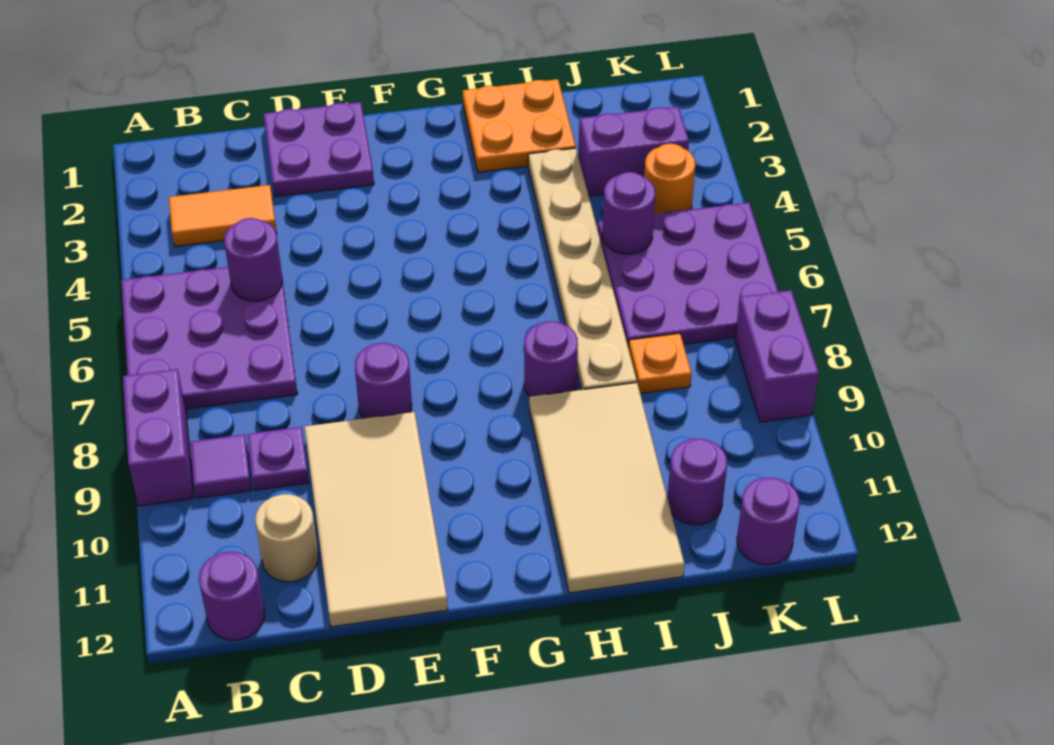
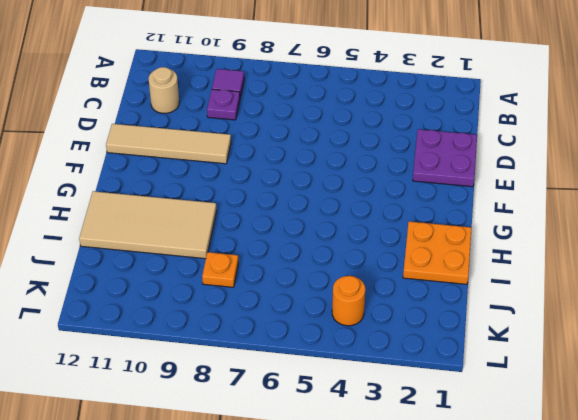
tan tile E9:E12 level 1 -> tan tile D9:E12 level 1
none -> purple plate A5:C7 level 1
none -> purple brick A8:A9 level 1
none -> orange tile B3:C3 level 1

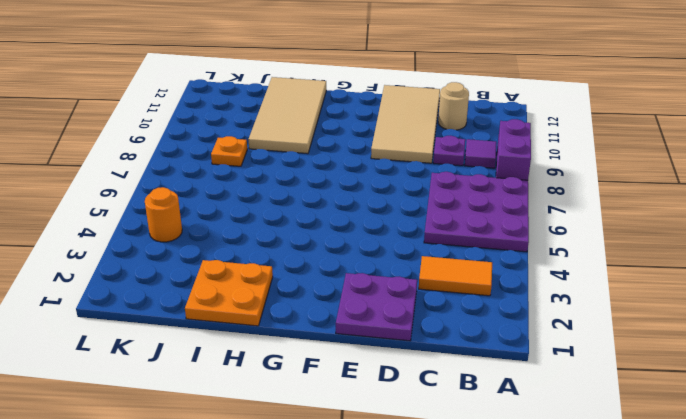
none -> purple round brick B12 level 1
none -> purple round brick E8 level 1
none -> purple round brick H8 level 1

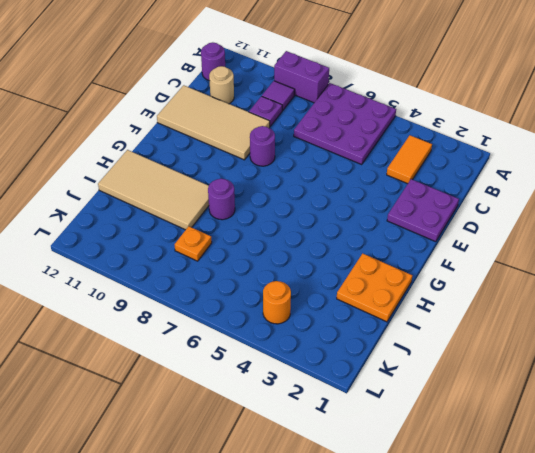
none -> tan plate I3:I8 level 1
none -> purple brick J3:K3 level 1
none -> purple plate J5:L7 level 1

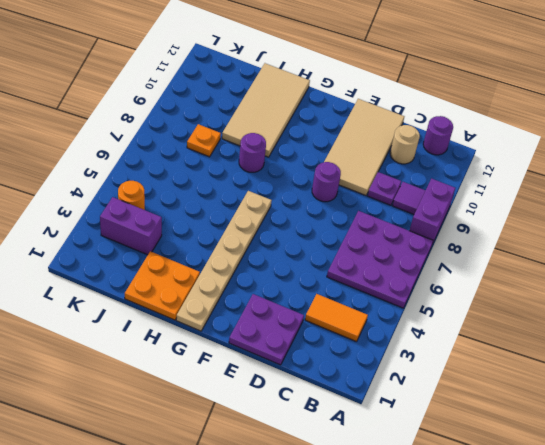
tan plate G1:G6 level 1 -> tan plate I3:I8 level 1
none -> purple plate J5:L7 level 1
none -> purple round brick J11 level 1
none -> purple round brick K12 level 1

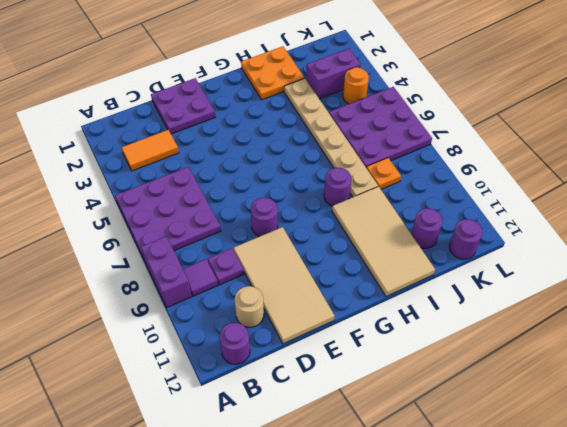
none -> purple brick L8:L9 level 1
none -> purple round brick C5 level 2
none -> purple round brick J5 level 2

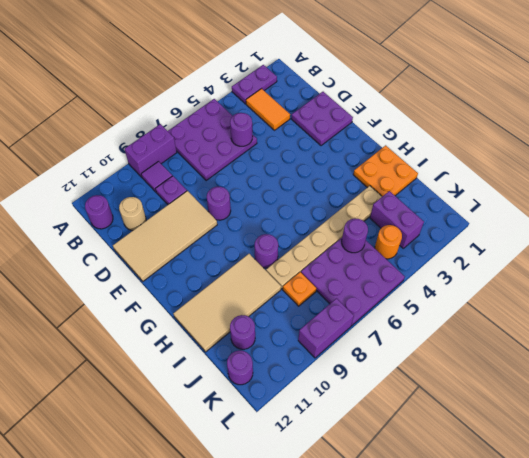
purple plate A2:A3 level 1 -> none

